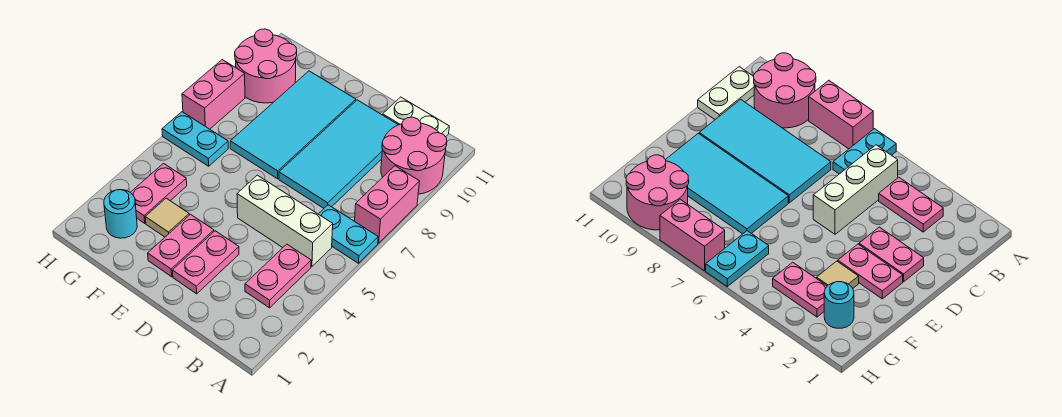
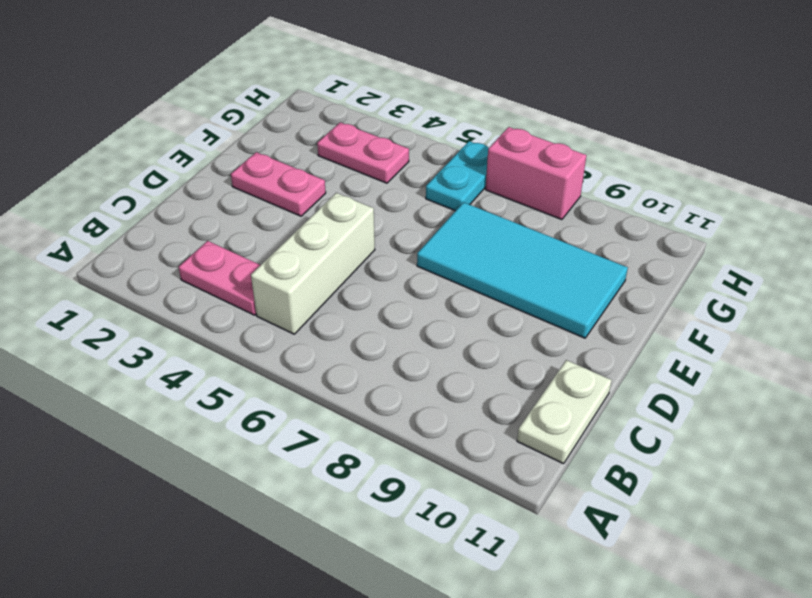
none -> cyan plate A6:B6 level 1
none -> pink brick A7:A8 level 1
none -> pink round brick A9:B10 level 1

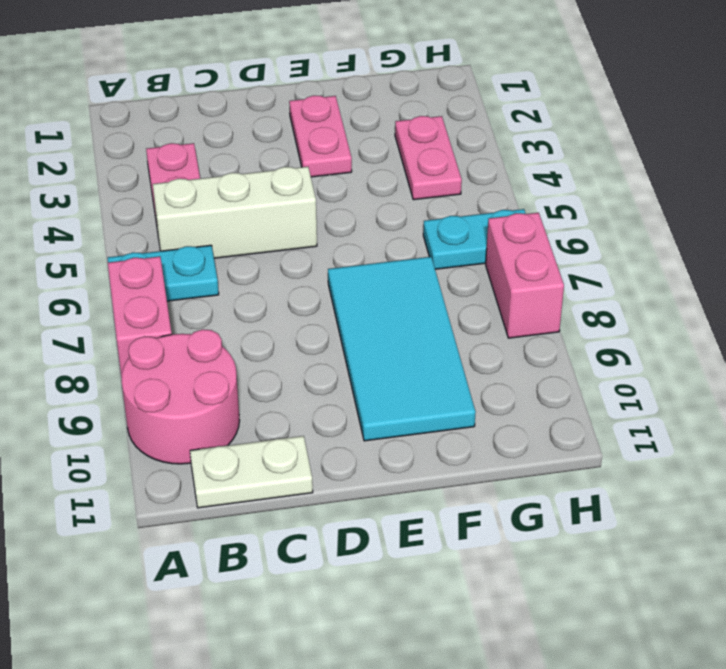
none -> cyan tile C7:D10 level 1
none -> pink plate D2:D3 level 1
none -> tan tile F3 level 1

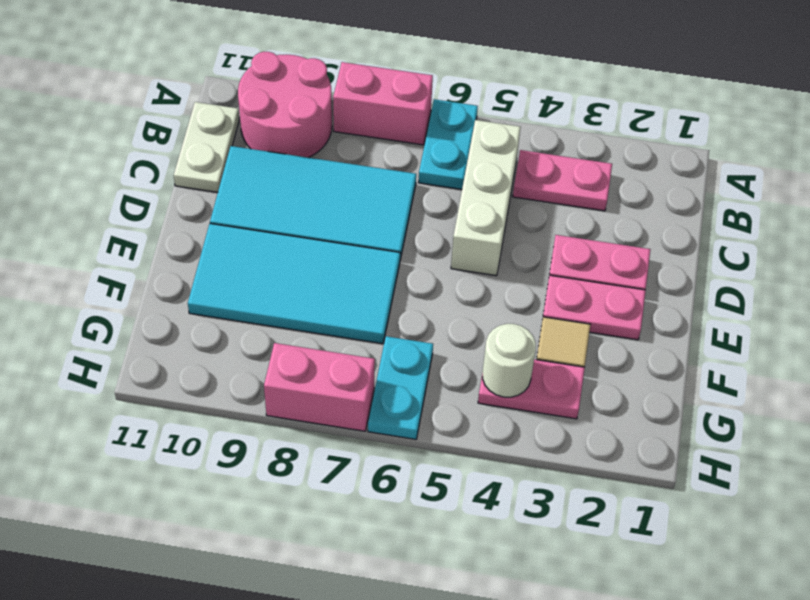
white round brick G4 level 2 -> none
none -> cyan round brick G2 level 1
none -> pink round brick G9:H10 level 1

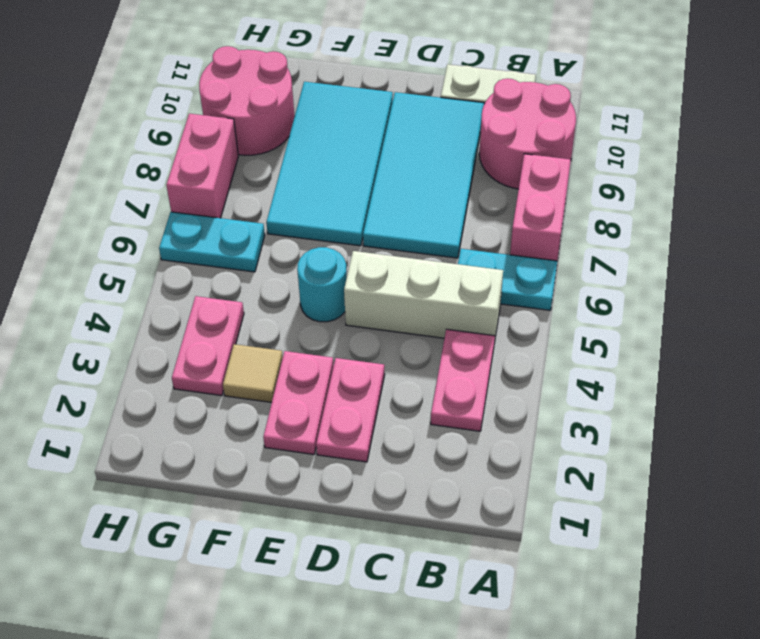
cyan round brick E5 level 1 -> cyan round brick G2 level 1

